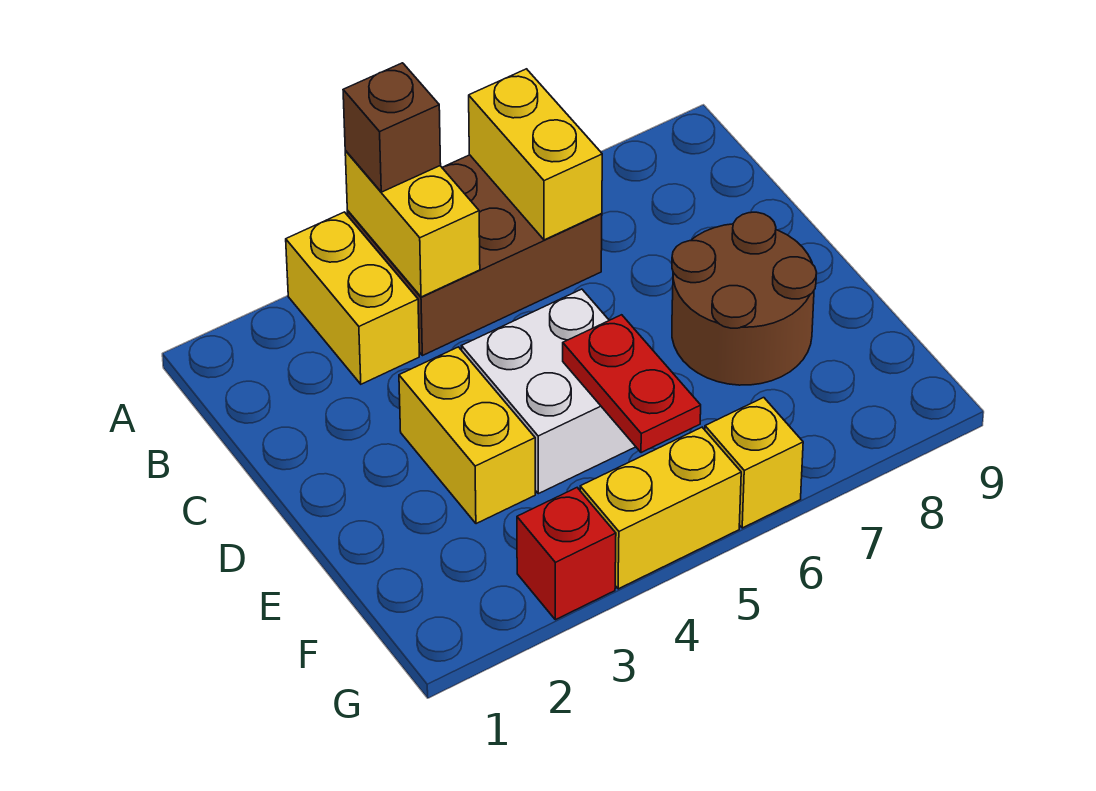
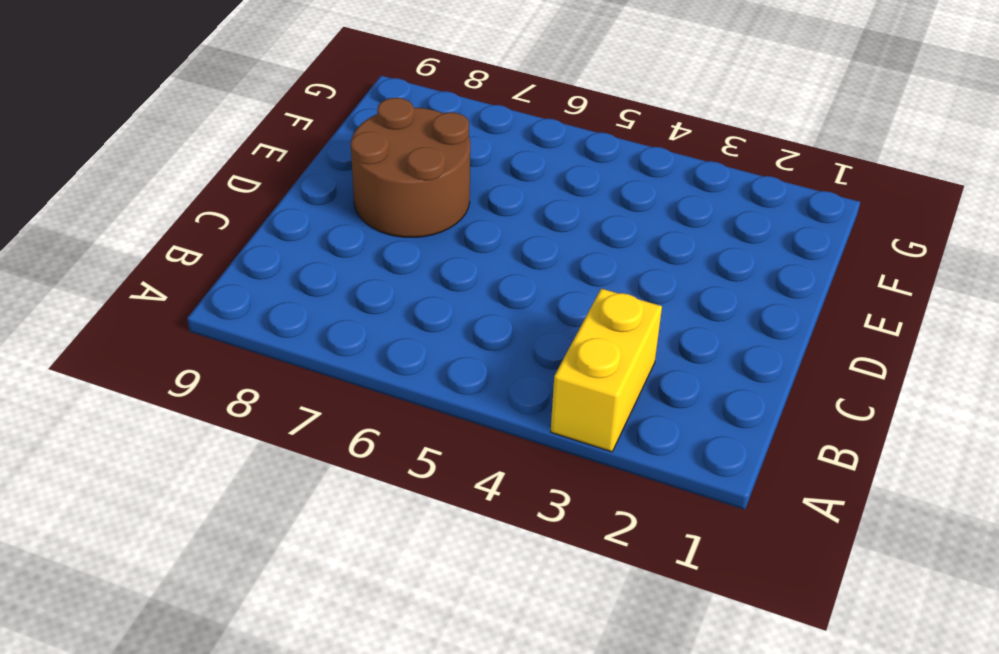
none -> brown brick A4:B6 level 1
none -> yellow brick D3:E3 level 1
none -> white brick D4:E5 level 1

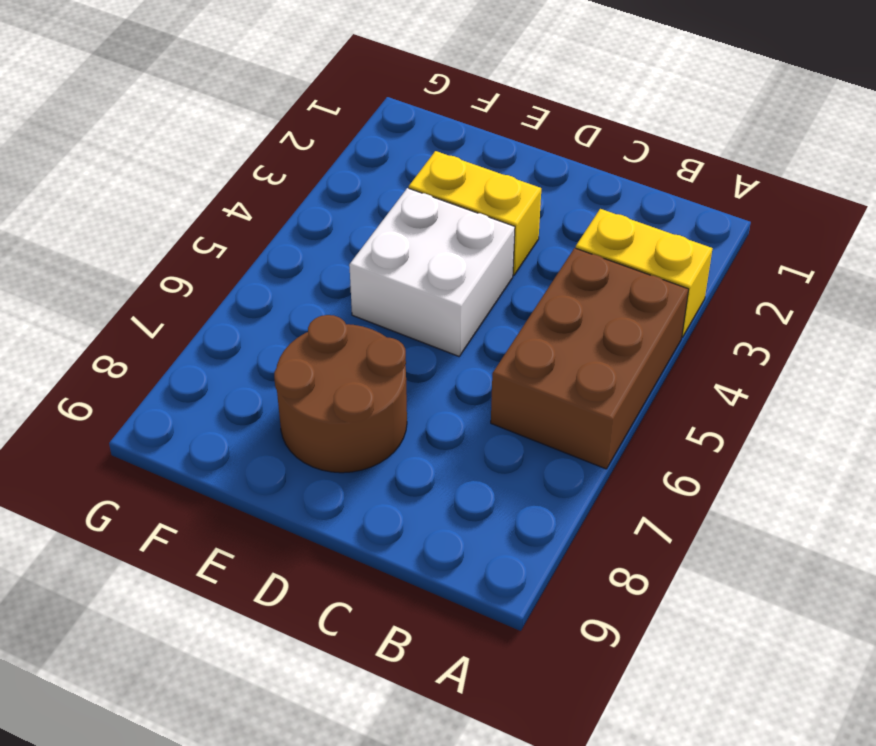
none -> red brick G3 level 1
none -> yellow brick G4:G5 level 1
none -> yellow brick G6 level 1

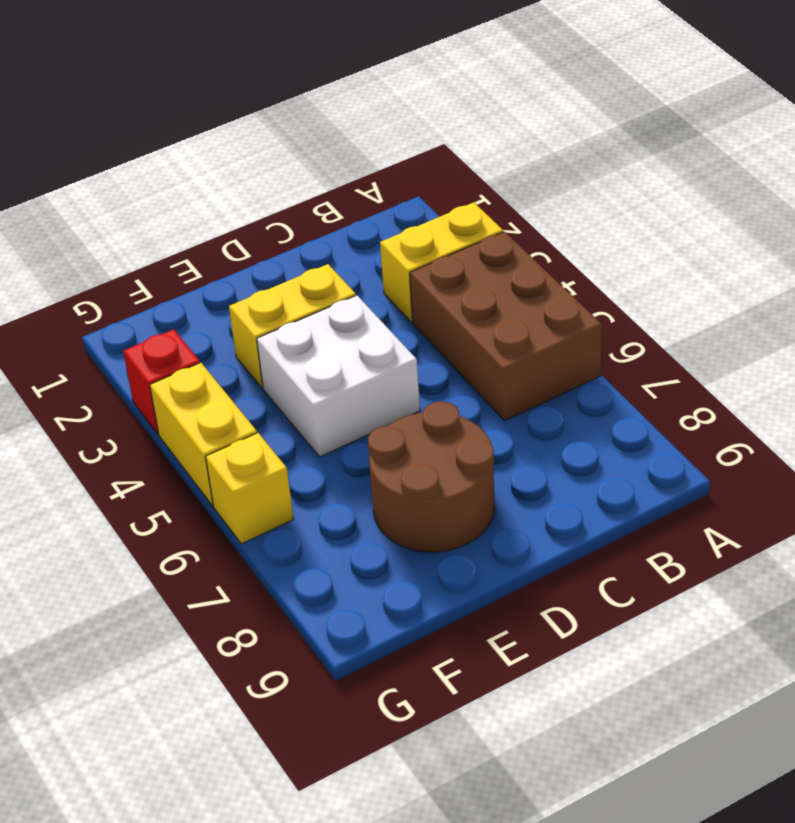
none -> yellow brick A4:B4 level 2
none -> yellow brick A6:B6 level 2
none -> red plate E5:F5 level 2

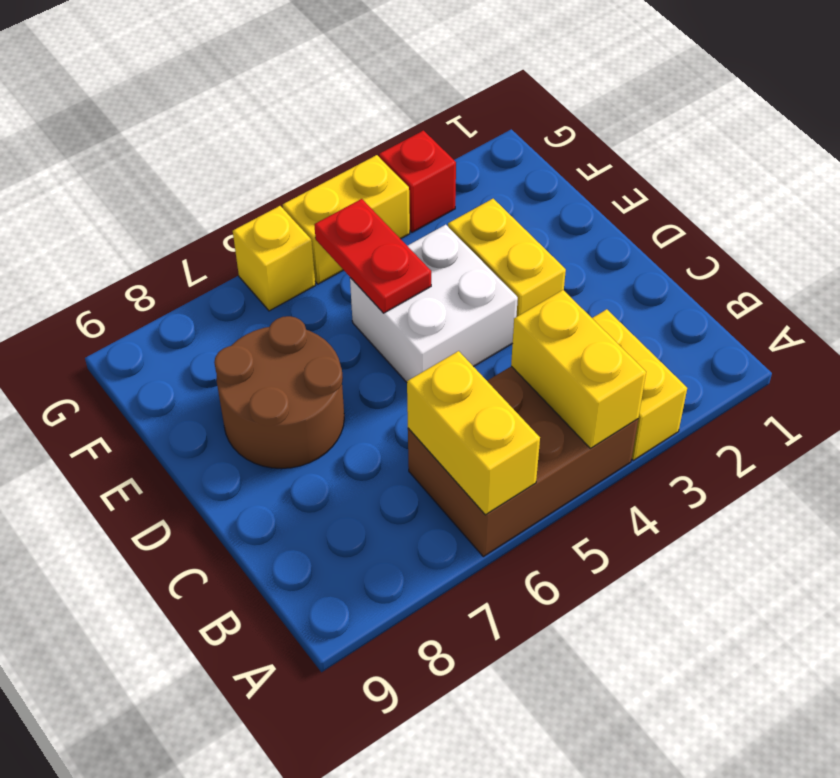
none -> brown brick A4 level 3

